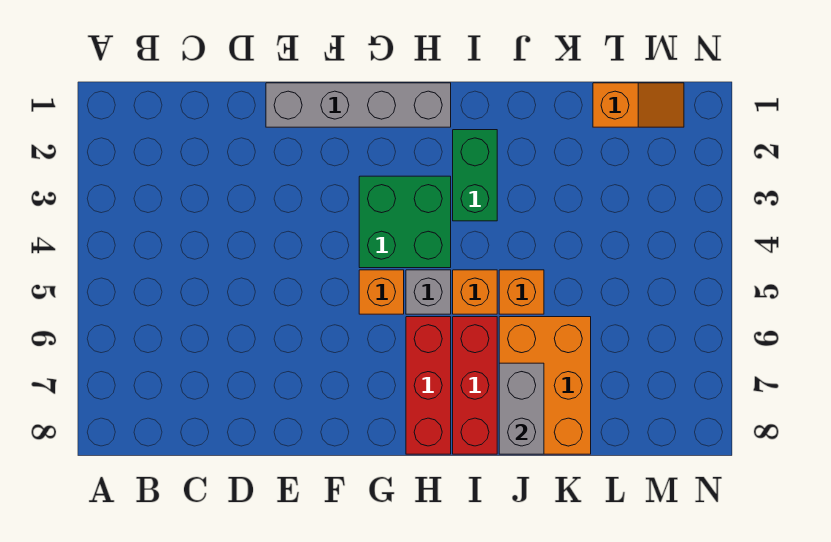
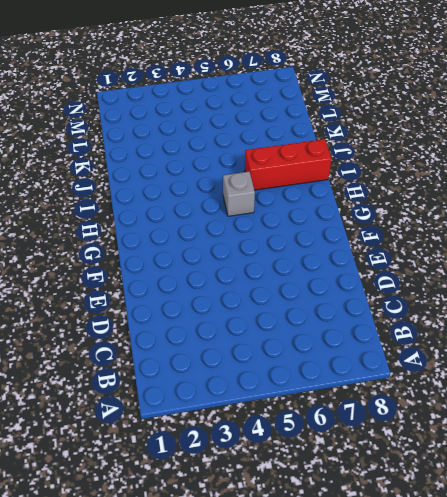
none -> grey brick E1:H1 level 1
none -> green brick G3:H4 level 1
none -> orange brick G5 level 1

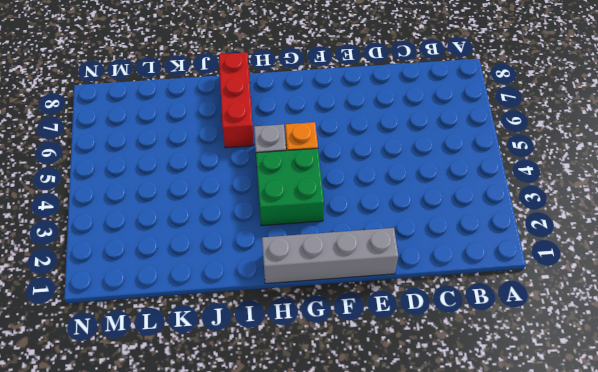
none -> red brick H6:H8 level 1
none -> green brick I2:I3 level 1
none -> orange brick I5 level 1

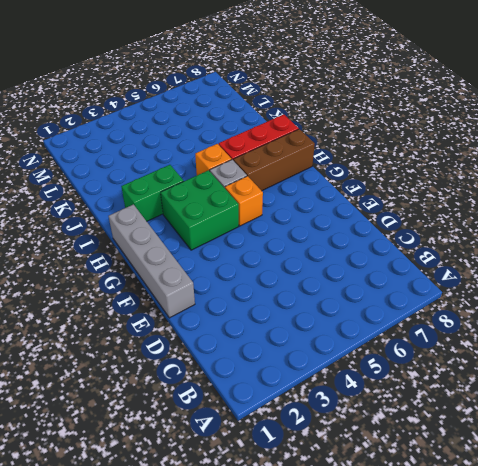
brown brick H6:H8 level 1 -> red brick H6:H8 level 1
none -> orange brick J5 level 1
none -> orange brick J6:K8 level 1
none -> orange slope L1:M1 level 1 top L

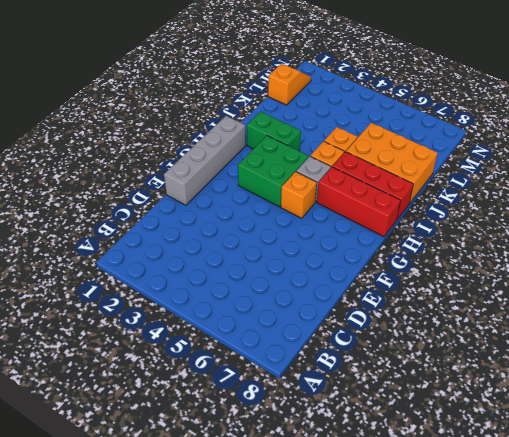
none -> grey brick J7:J8 level 2

